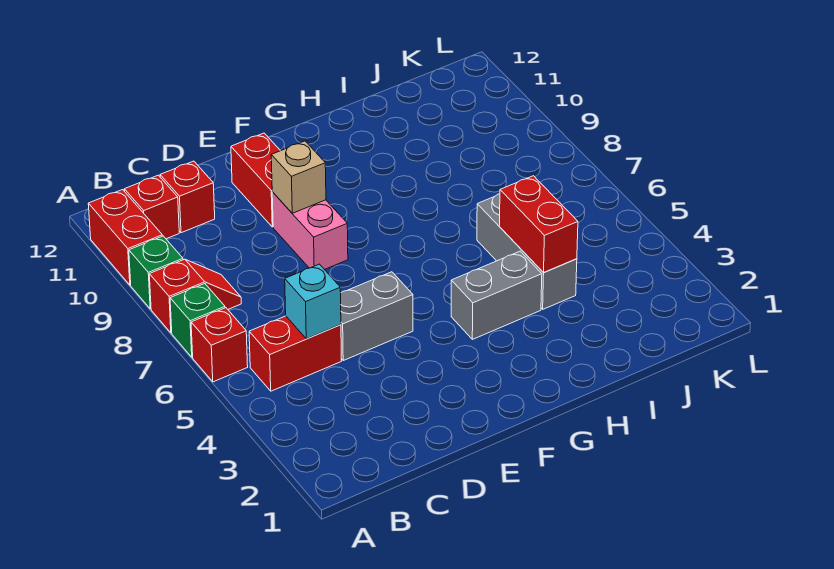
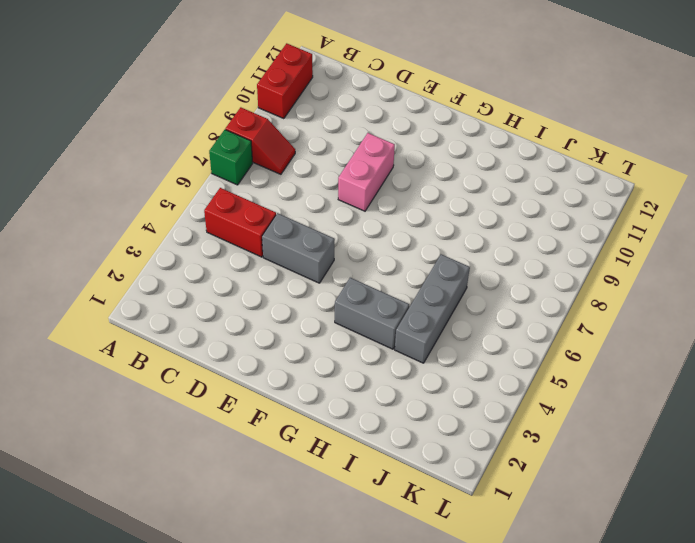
none -> red brick A6 level 1
none -> green brick A9 level 1
none -> red brick B11 level 1

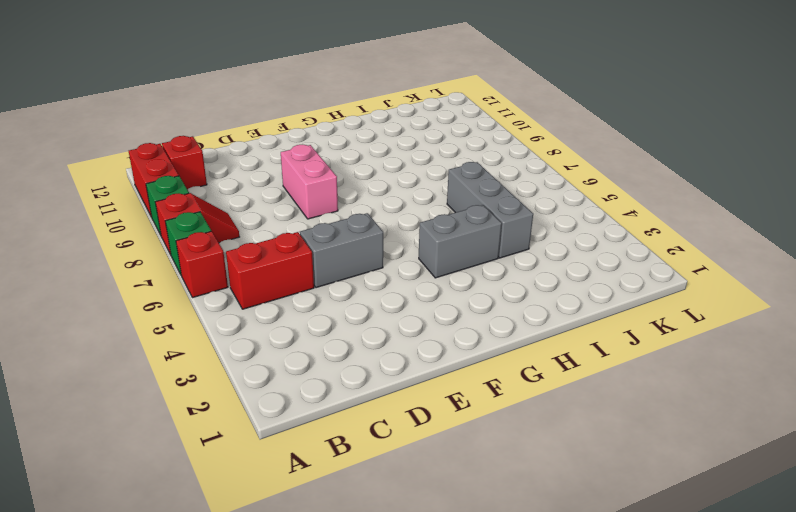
none -> red brick C11 level 1
none -> red brick E10:E11 level 1
none -> cyan brick C5 level 2

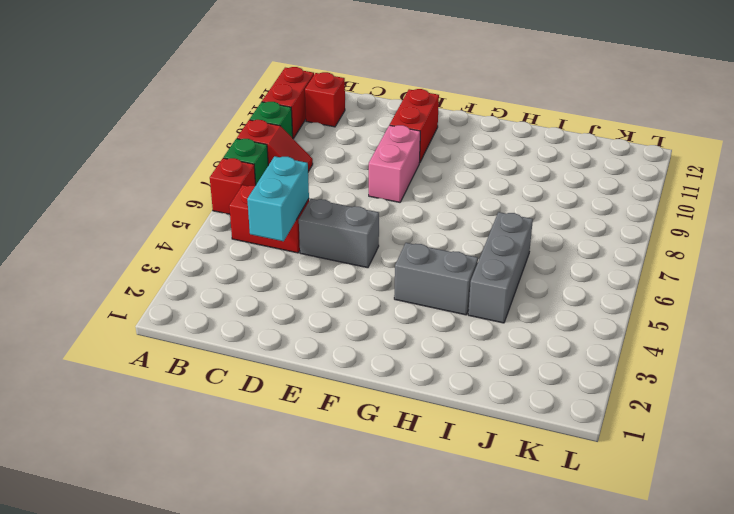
cyan brick C4:C5 level 2 -> cyan brick C5 level 2
none -> red brick C11 level 1
none -> tan brick E9 level 2
none -> red brick I4:I5 level 2

